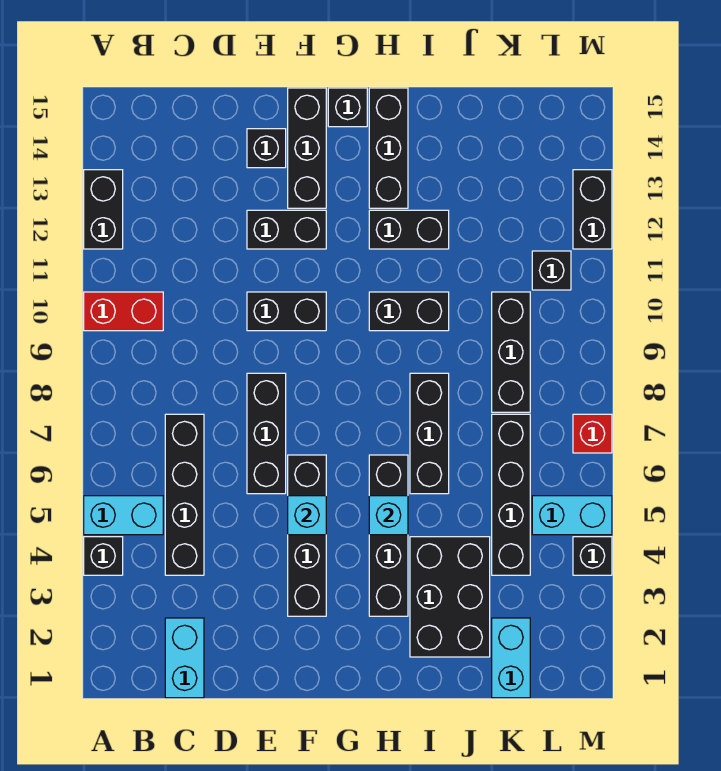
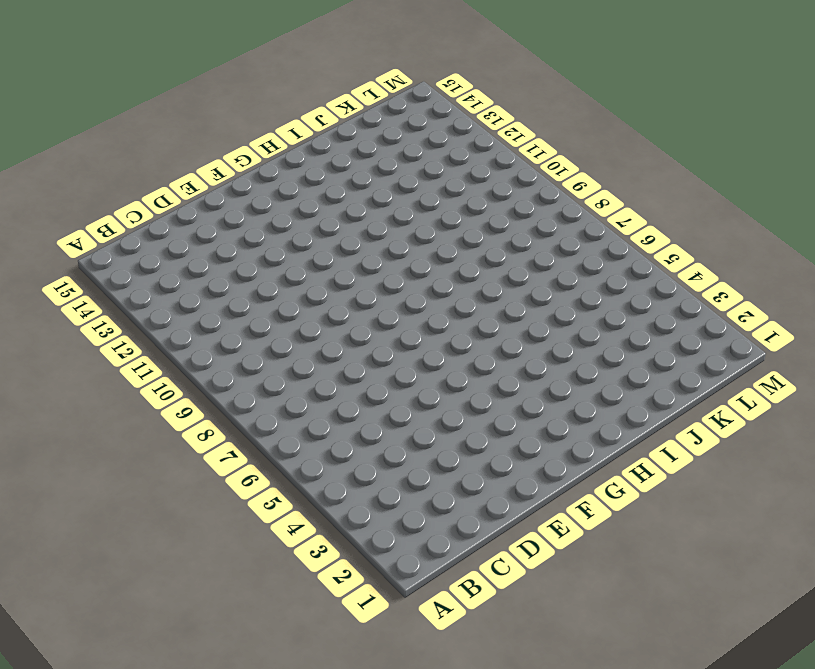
none -> black brick A4 level 1
none -> cyan brick A5:B5 level 1
none -> red brick A10:B10 level 1

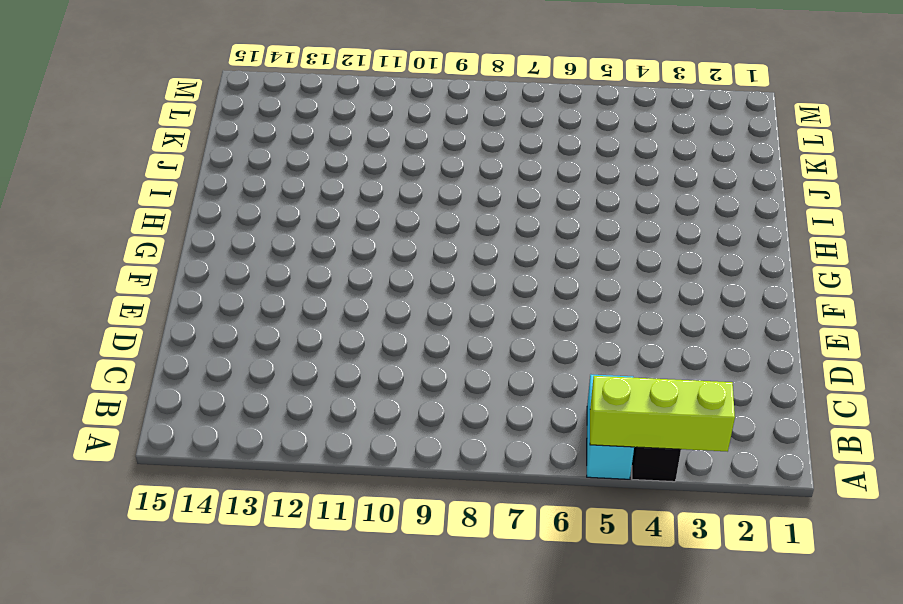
lime brick A3:A5 level 2 -> none
none -> red brick A10:B10 level 1
none -> black brick A12:A13 level 1
none -> cyan brick C1:C2 level 1

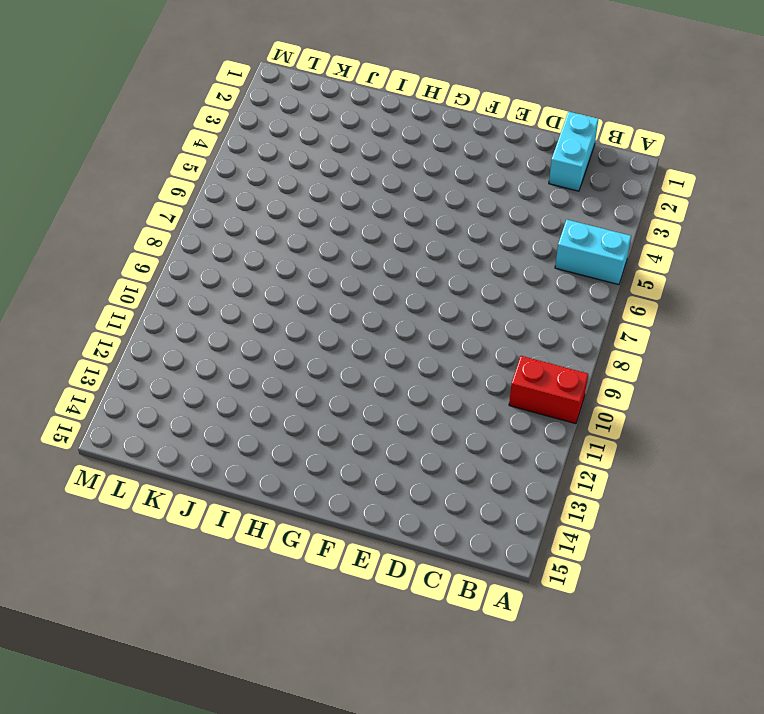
none -> black brick A4 level 1
none -> black brick A12:A13 level 1
none -> black brick C4:C7 level 1

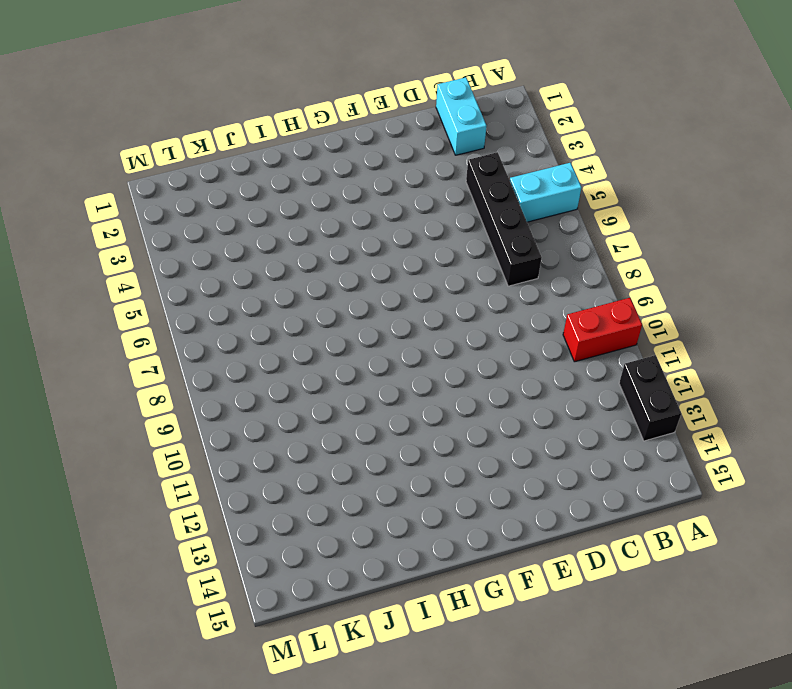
none -> black brick A4 level 1
none -> black brick E6:E8 level 1
none -> black brick E10:F10 level 1

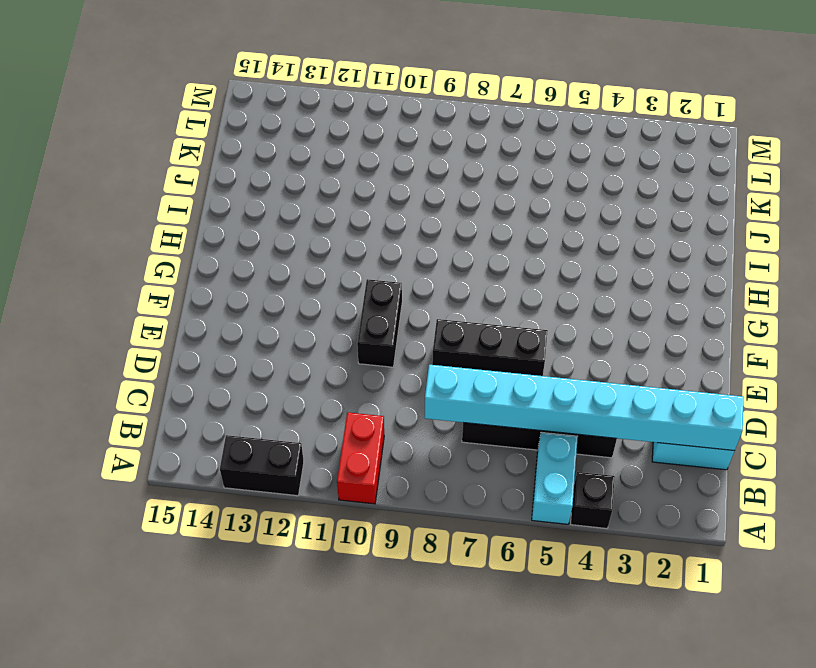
cyan brick C1:C8 level 2 -> none
none -> black brick E12:F12 level 1
none -> black brick E14 level 1
none -> black brick F3:F6 level 1

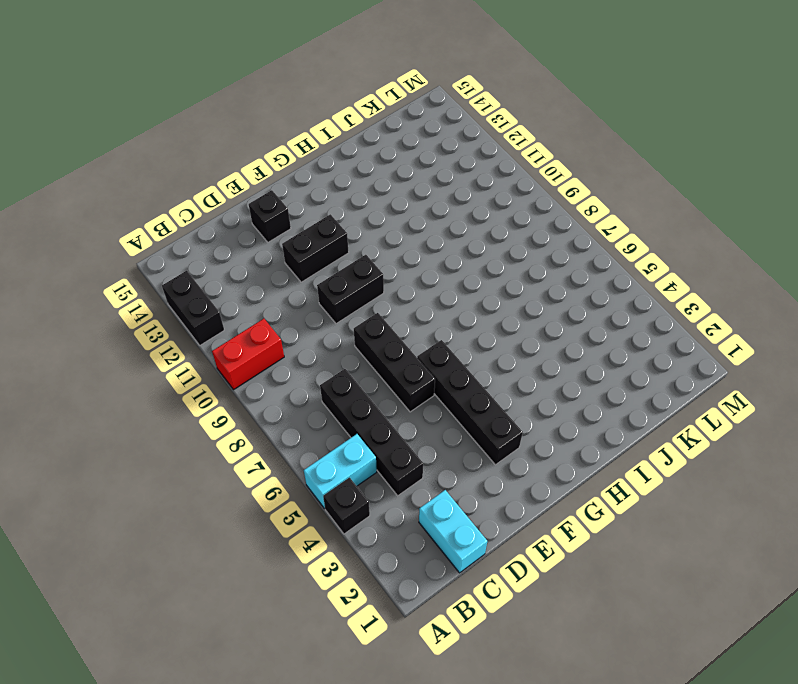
none -> black brick F13:F15 level 1
none -> black brick G15 level 1
none -> black brick H3:H6 level 1

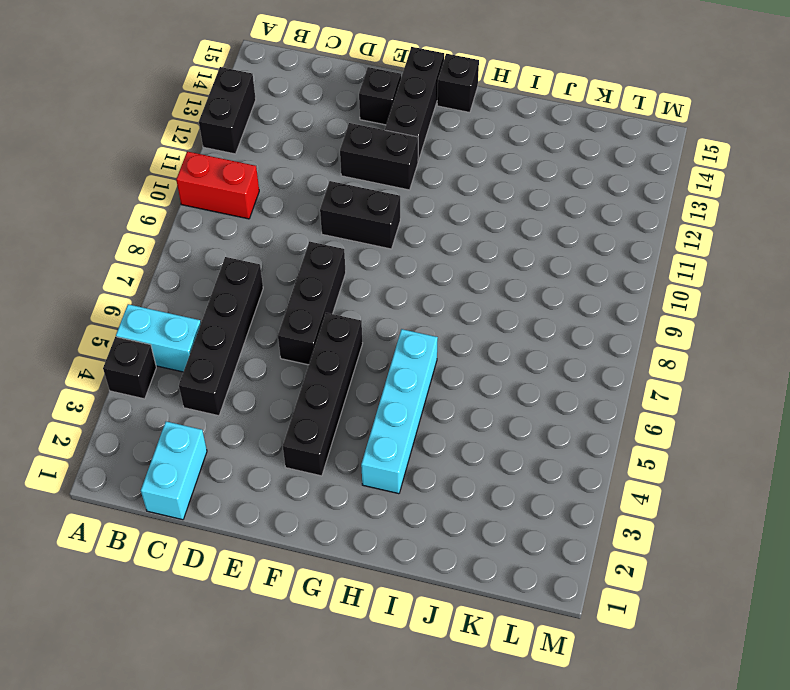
cyan brick H3:H6 level 1 -> black brick H3:H6 level 1
none -> black brick H10:I10 level 1
none -> black brick H12:I12 level 1
none -> black brick H13:H15 level 1

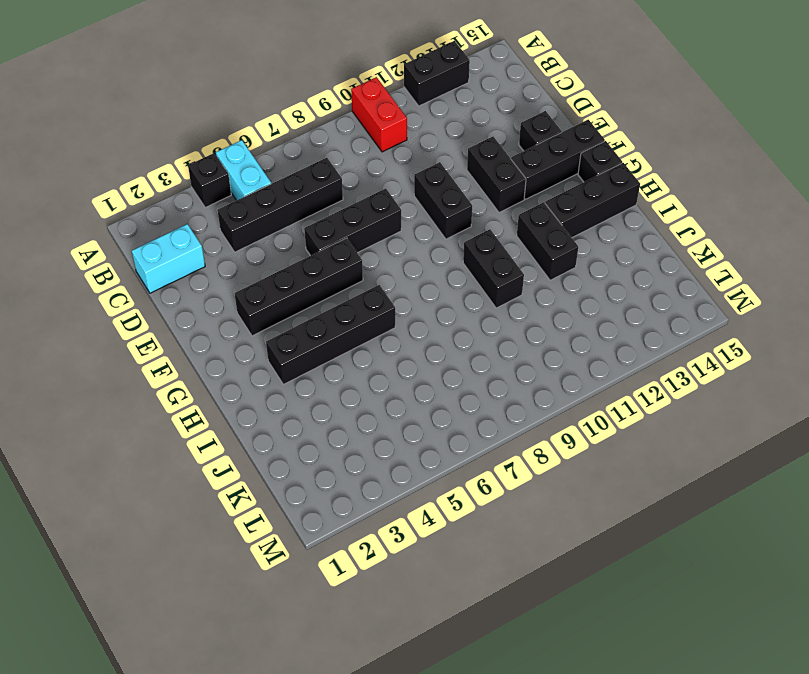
none -> black brick I2:J4 level 1
none -> black brick I6:I8 level 1
none -> cyan brick K1:K2 level 1

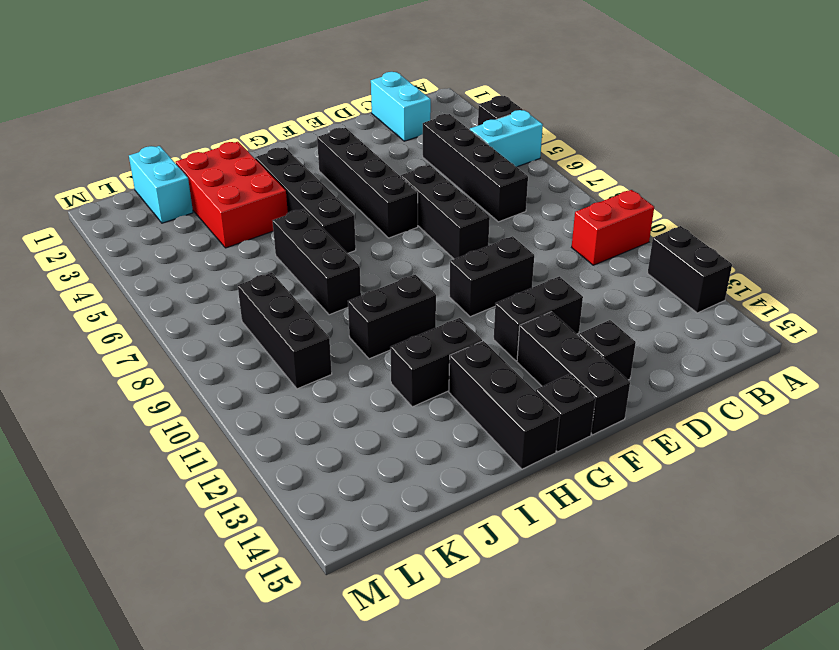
red brick I2:J4 level 1 -> black brick I2:J4 level 1
none -> black brick K4:K7 level 1
none -> cyan brick L5:M5 level 1
none -> black brick L11 level 1

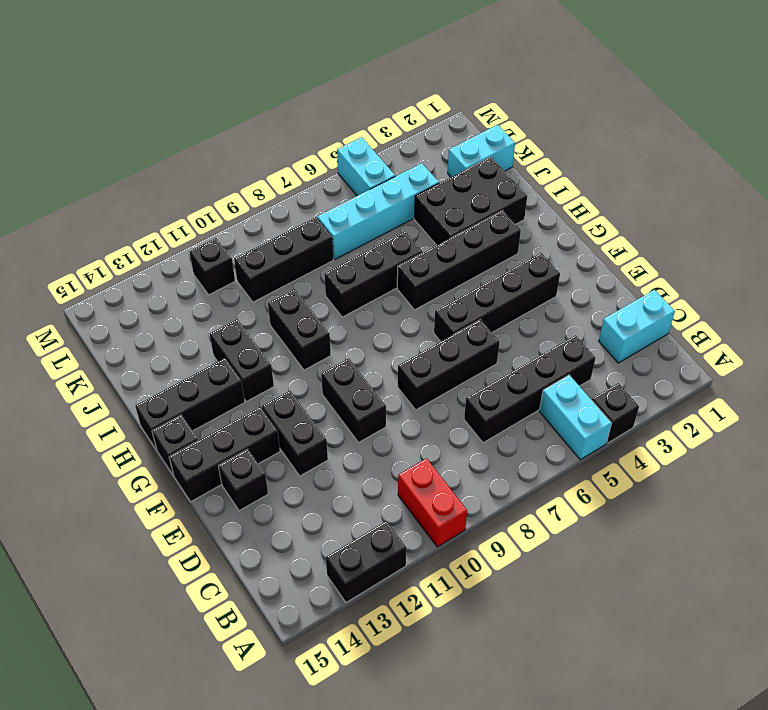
cyan brick K4:K7 level 1 -> black brick K4:K7 level 1
none -> black brick M4 level 1
none -> red brick M7 level 1
none -> black brick M12:M13 level 1

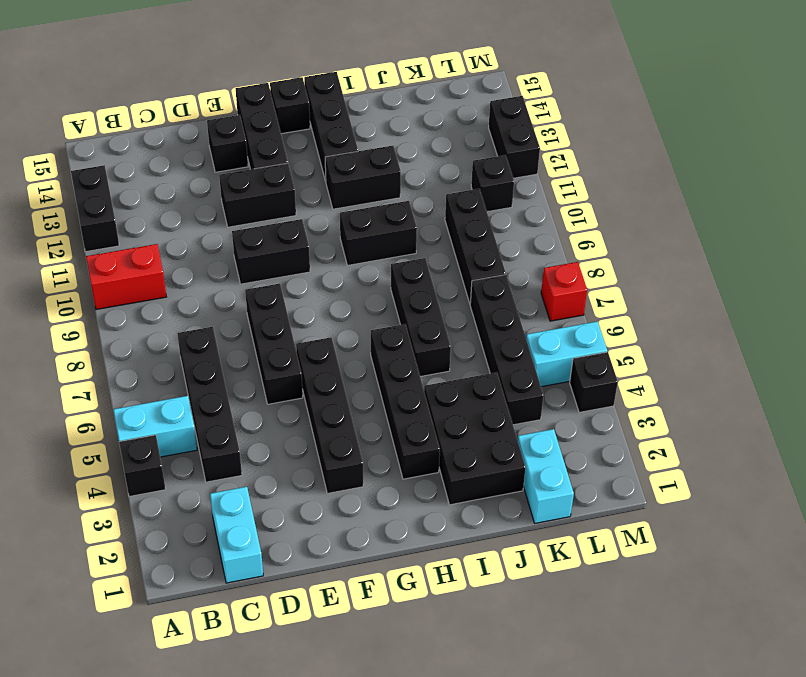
none -> cyan brick F5 level 2
none -> cyan brick H5 level 2

